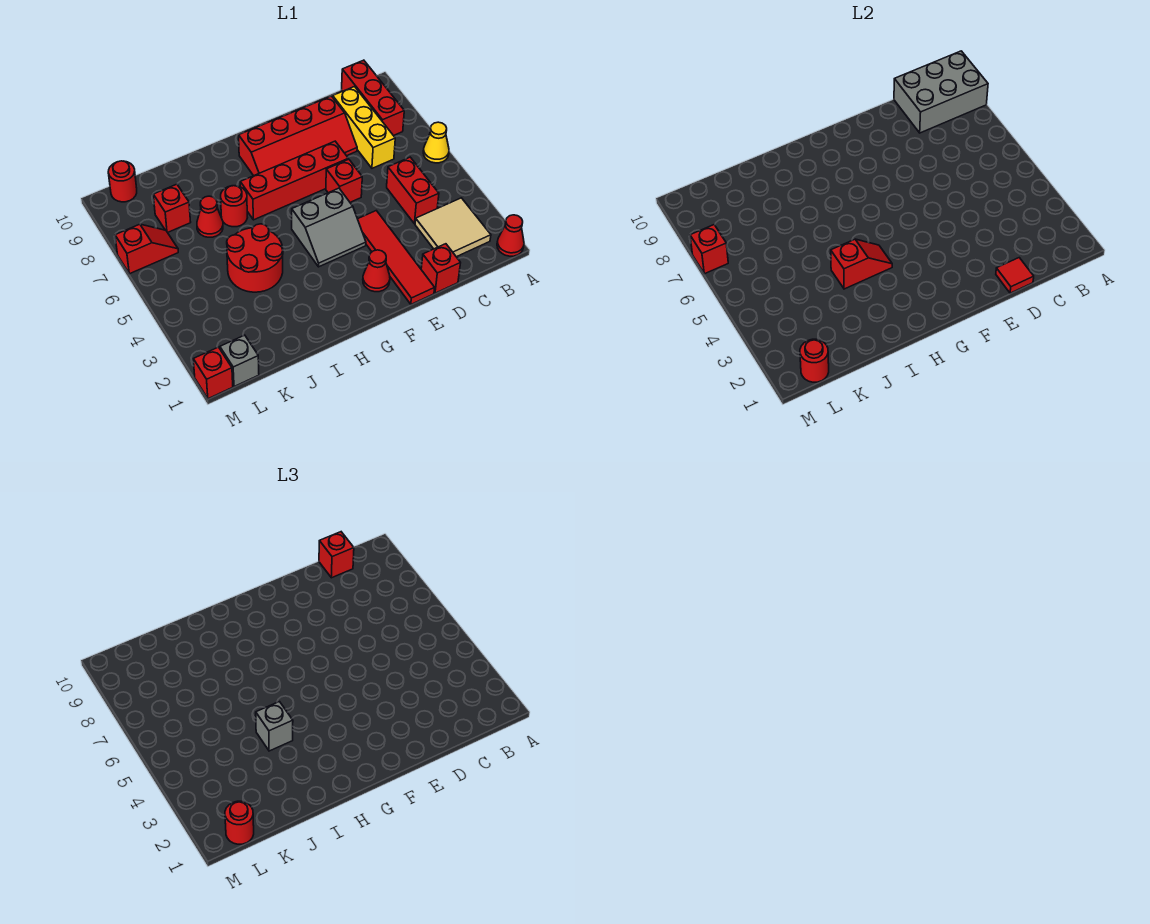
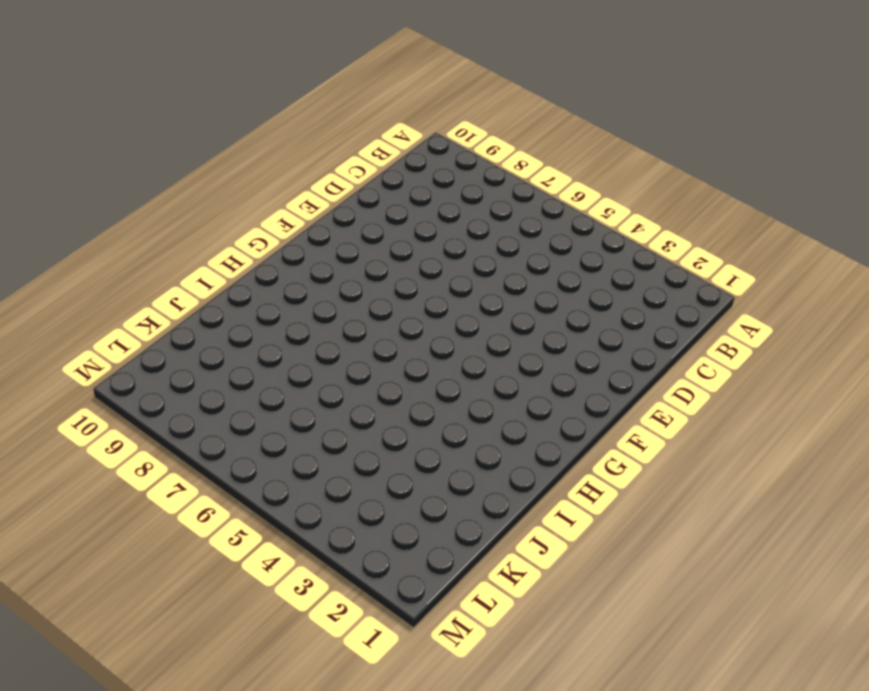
none -> red cone A1 level 1
none -> yellow cone A6 level 1
none -> tan tile B2:C3 level 1

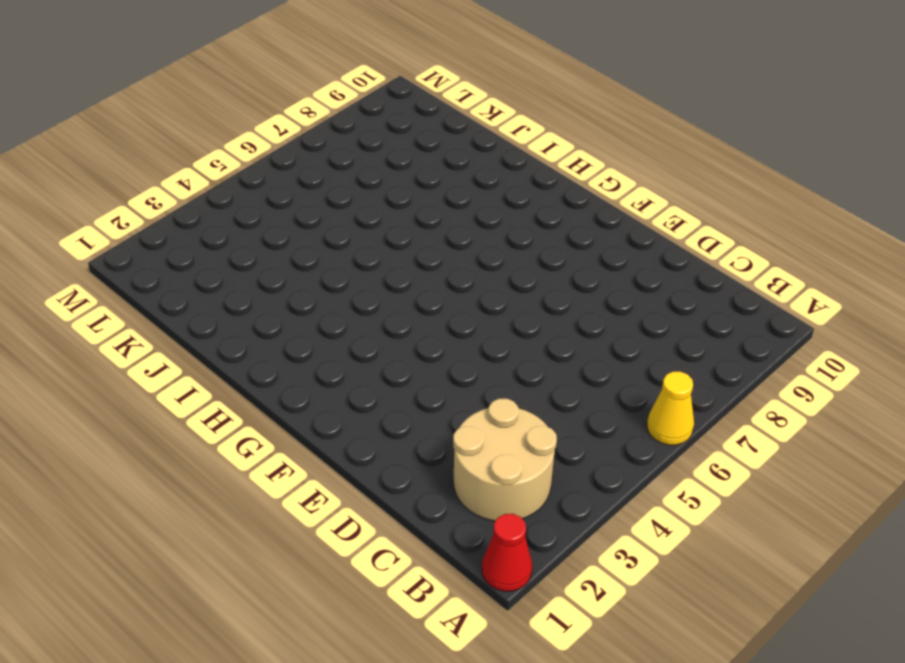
tan round brick B2:C3 level 1 -> tan tile B2:C3 level 1
none -> red brick B8:B10 level 1
none -> red brick C4:C5 level 1
none -> yellow brick C7:C9 level 1

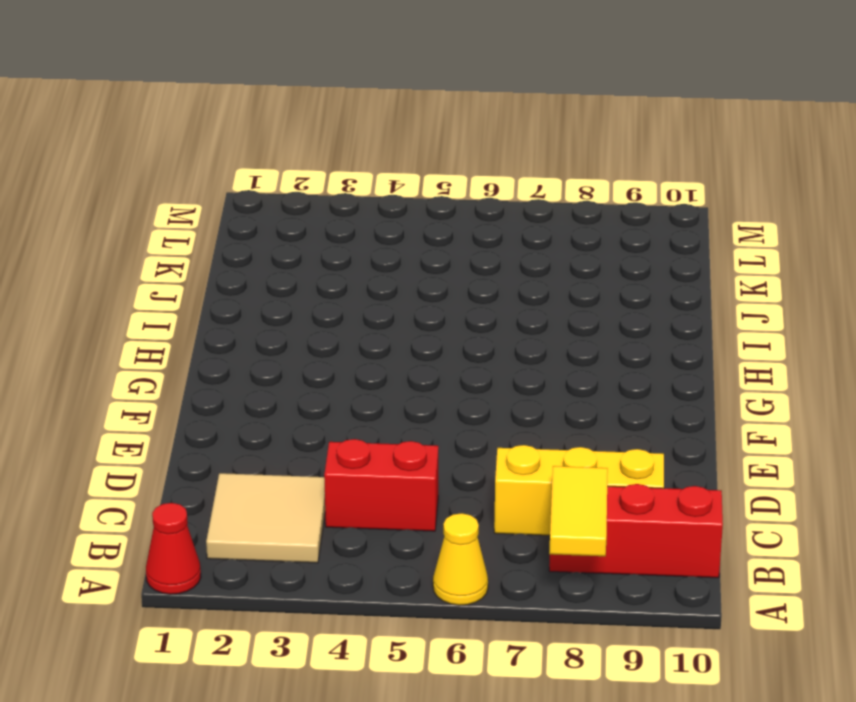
yellow tile A8:B8 level 2 -> none
none -> red brick D1 level 1
none -> red slope D8:G9 level 1 top 9
none -> red tile E1:E4 level 1

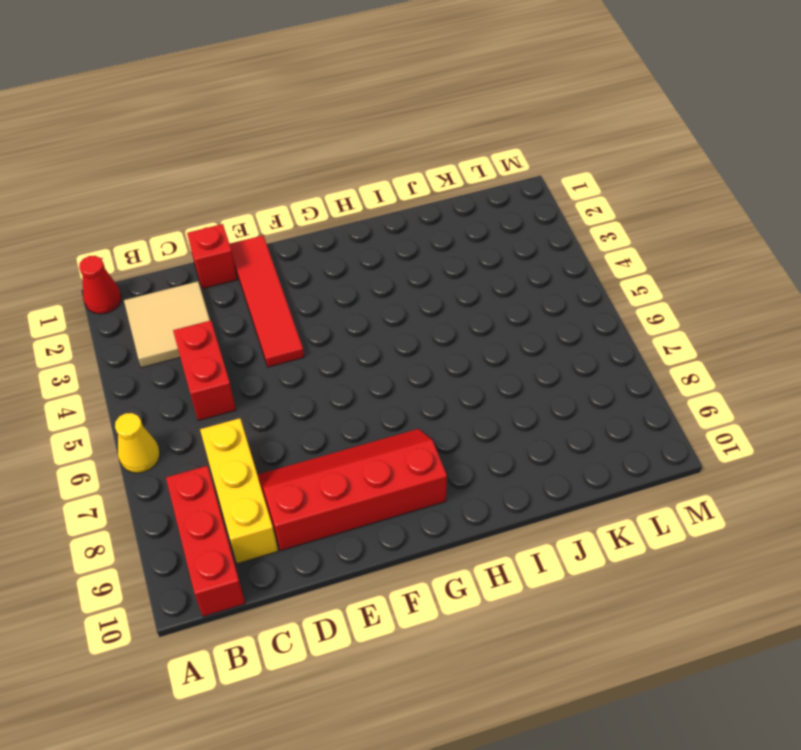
none -> red brick E6 level 1
none -> red brick E7:H7 level 1
none -> red cone F2 level 1

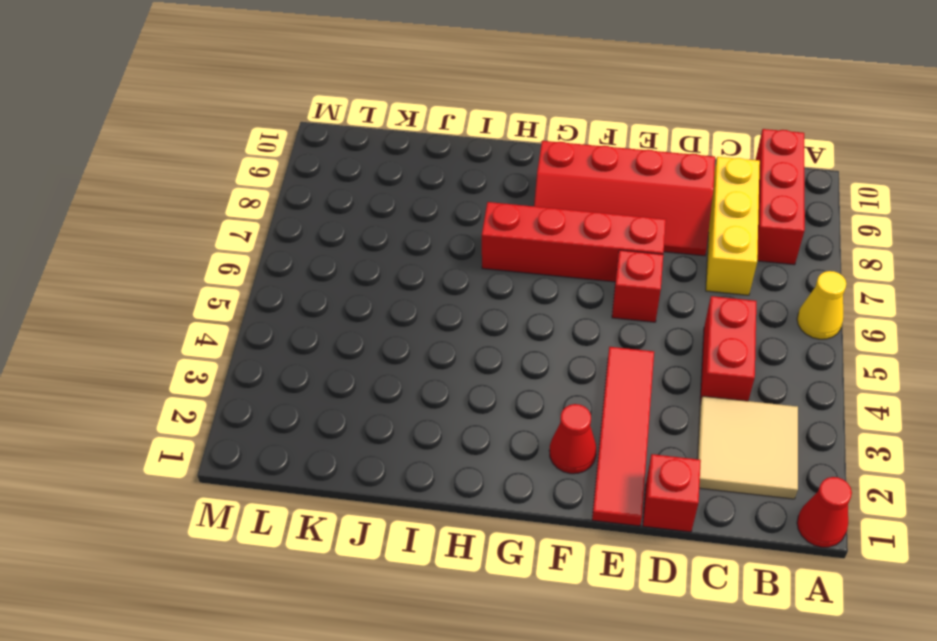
none -> grey slope F4:G5 level 1 top 5
none -> red round brick I4:J5 level 1
none -> red round brick I7 level 1

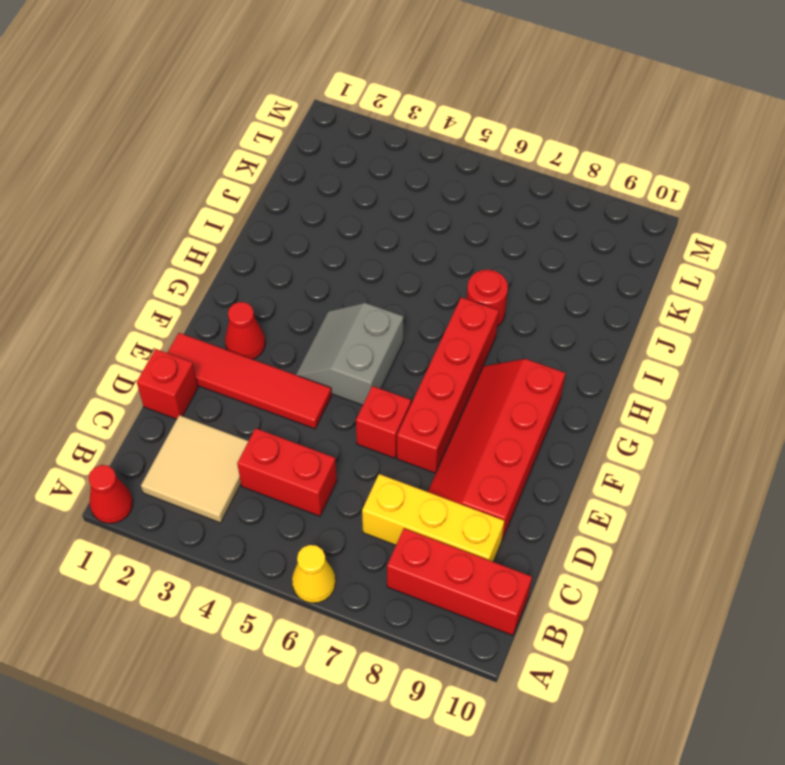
none -> red round brick I4:J5 level 1
none -> red cone J7 level 1
none -> red brick K8 level 1

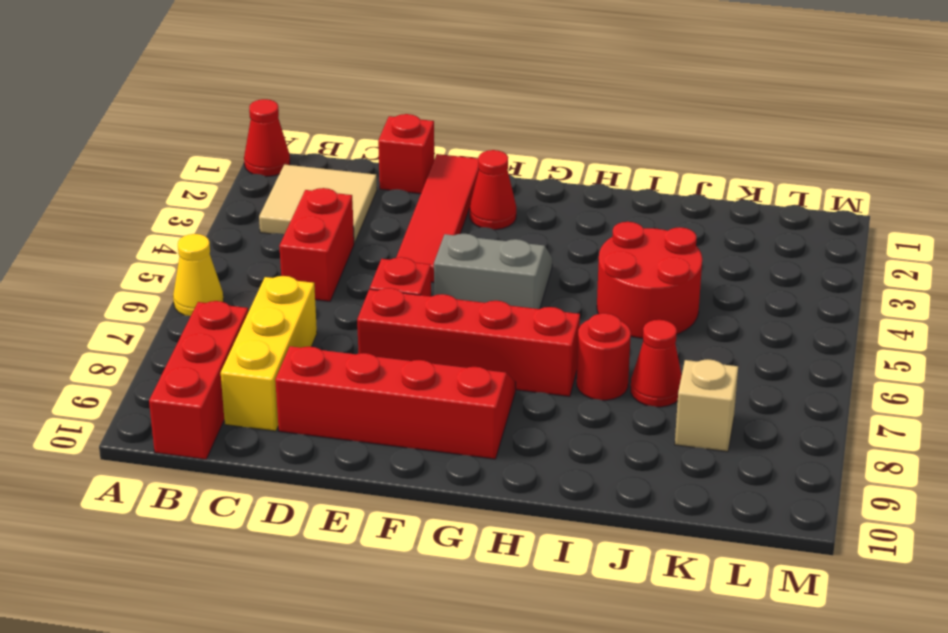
tan brick K8 level 1 -> red brick K8 level 1
none -> grey brick L1 level 1
none -> red slope L7:M7 level 1 top M
none -> red round brick L10 level 1

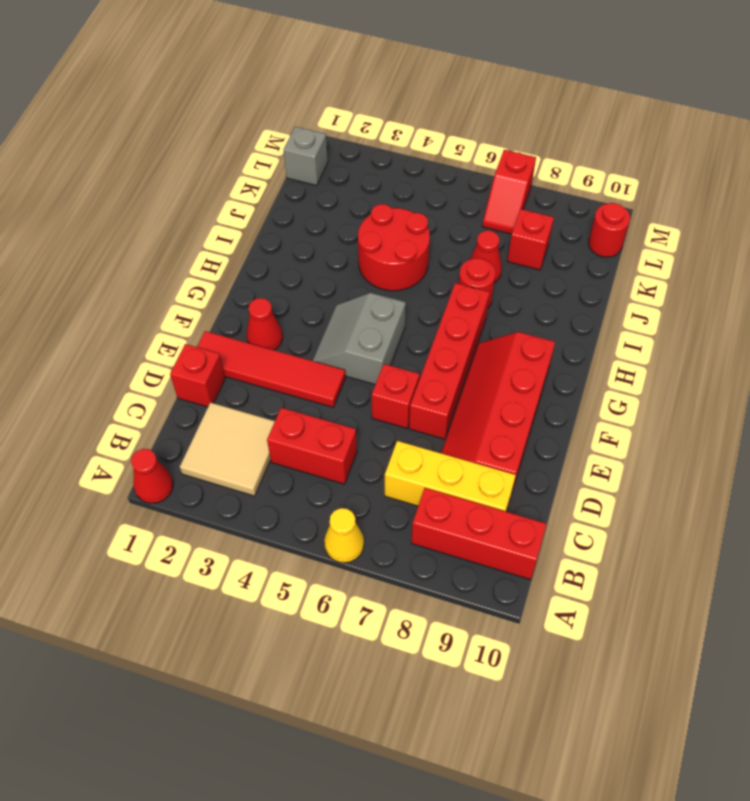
none -> red brick M1 level 1
none -> grey brick A9:C10 level 2
none -> red tile D1 level 2

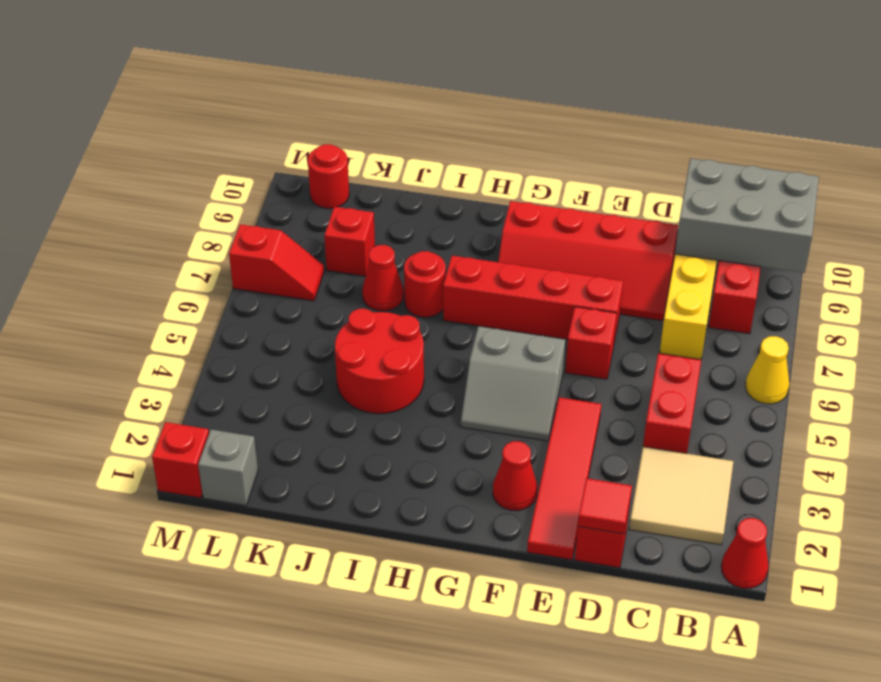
none -> red slope H4:I4 level 2 top I
none -> red round brick L1 level 2
none -> red brick M7 level 2

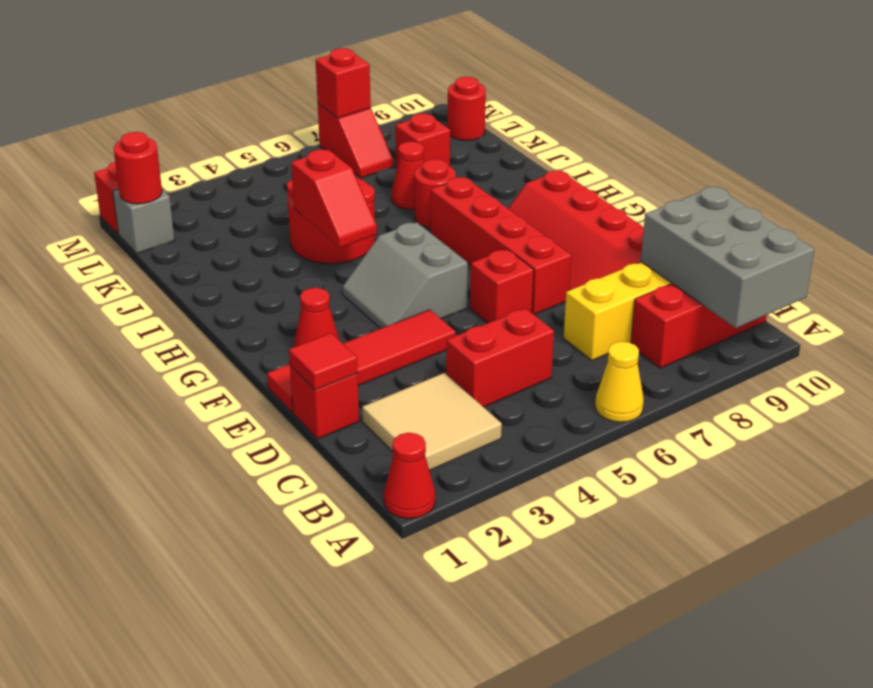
none -> red brick C10 level 3
none -> grey brick I4 level 3
none -> red round brick L1 level 3

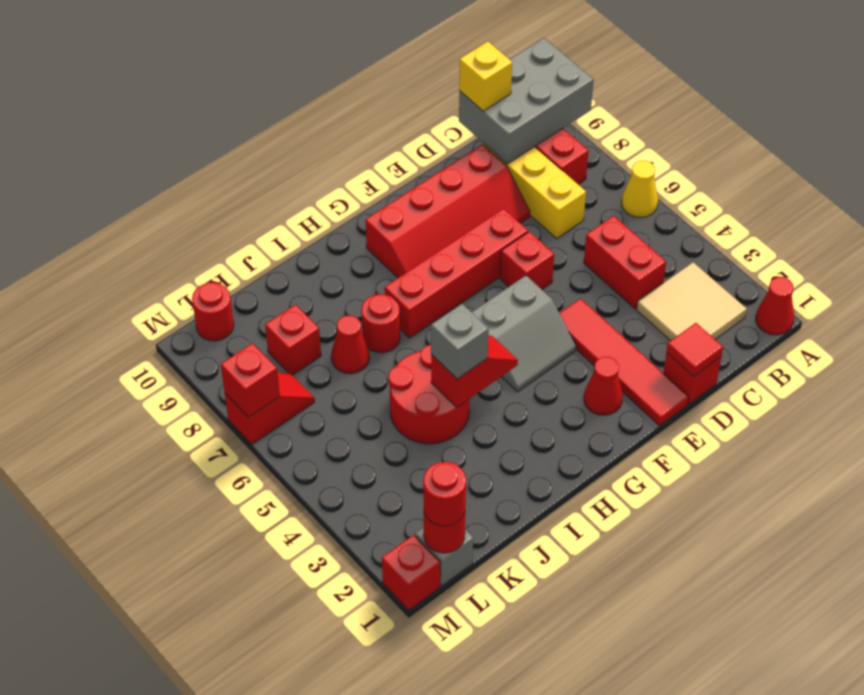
yellow brick C10 level 3 -> red brick C10 level 3

